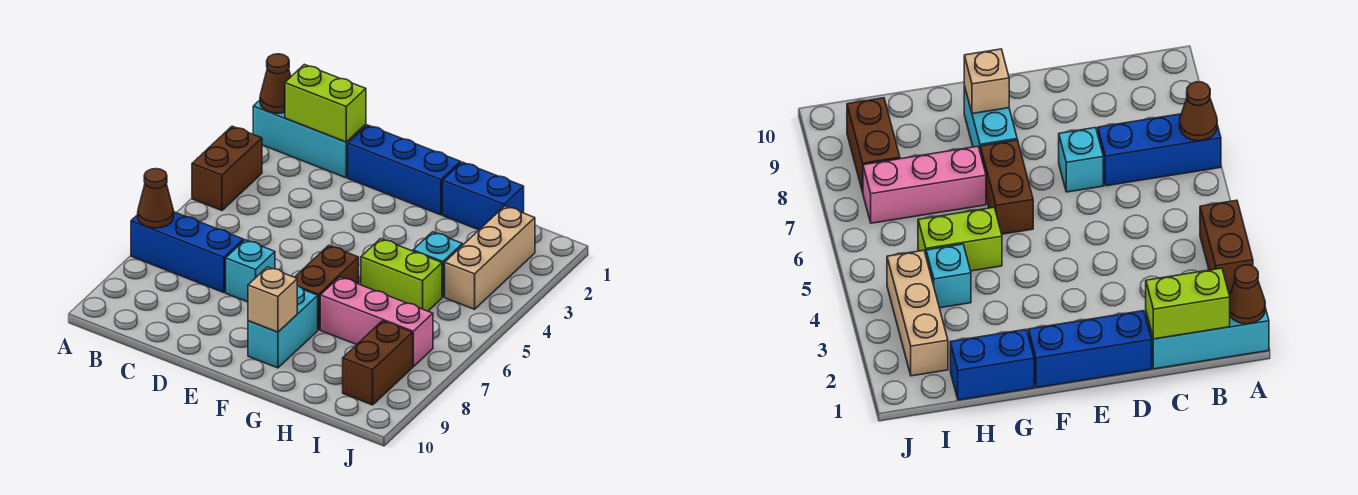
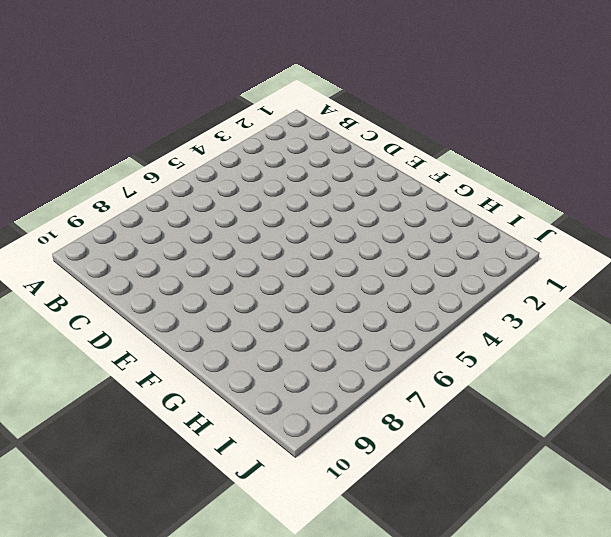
none -> cyan brick A1:C1 level 1
none -> brown brick A3:A4 level 1
none -> blue brick A7:C7 level 1

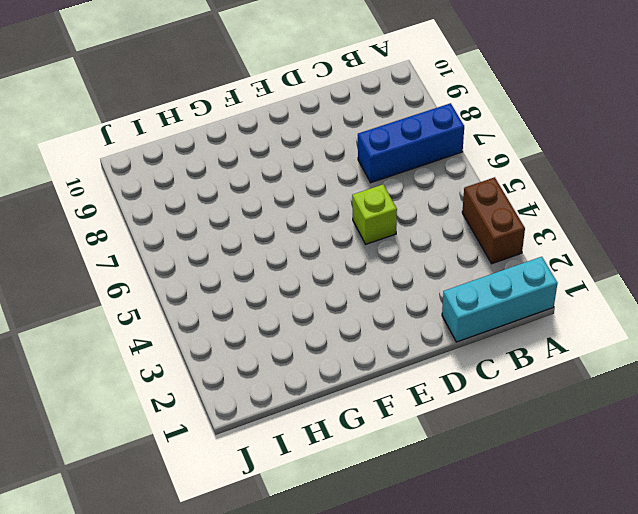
lime brick D5 level 1 -> none
none -> blue brick D1:F1 level 1
none -> cyan brick D7 level 1
none -> brown brick F6:F7 level 1

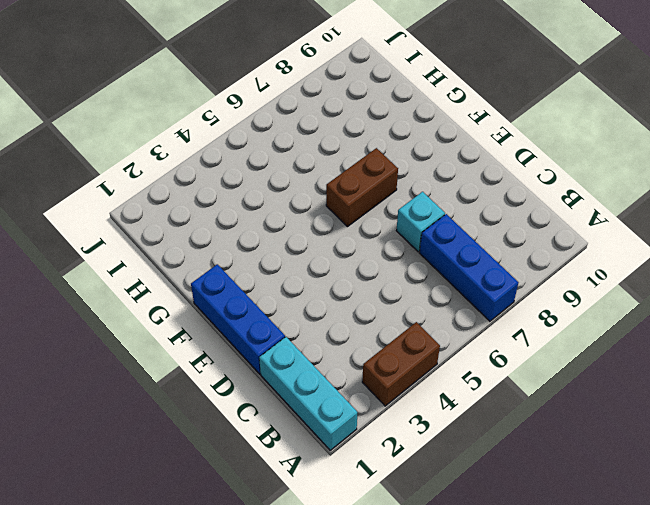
none -> cyan brick F8:F9 level 1
none -> blue brick G1:H1 level 1
none -> lime brick G5:H5 level 1

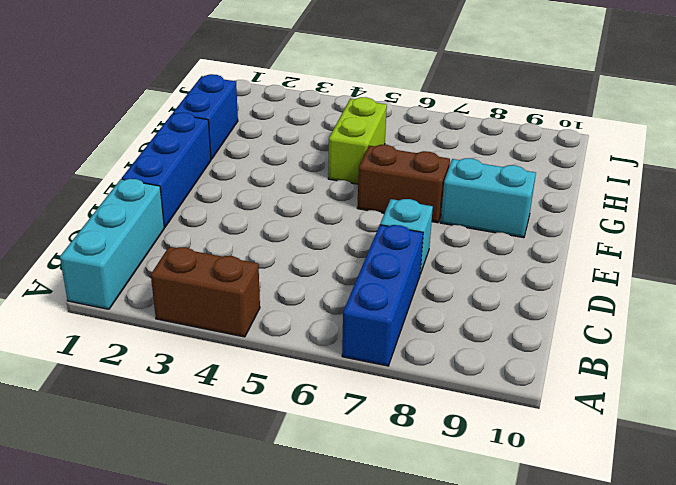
none -> pink brick G7:I7 level 1
none -> cyan brick H4 level 1
none -> tan brick I2:I4 level 1

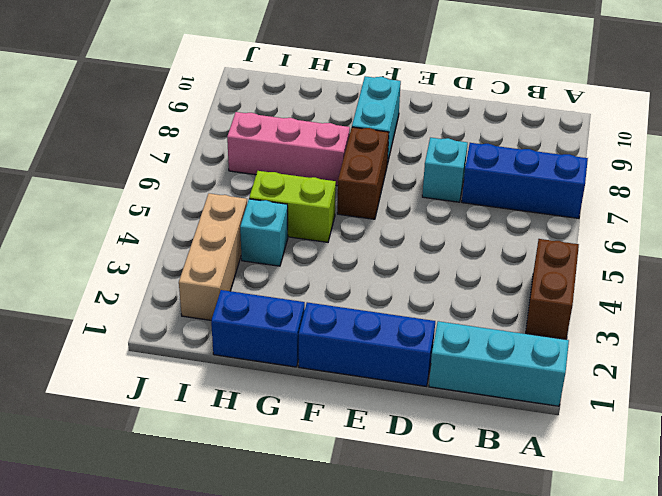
none -> brown brick I8:I9 level 1
none -> brown cone A1 level 2
none -> brown cone A7 level 2

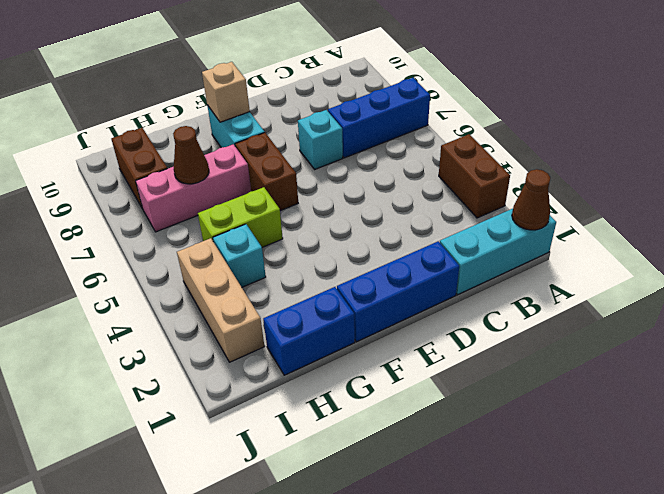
brown cone H7 level 2 -> brown cone A7 level 2
none -> lime brick B1:C1 level 2

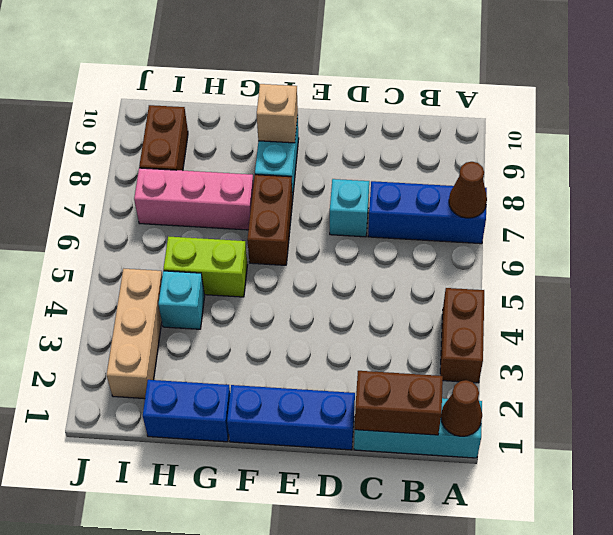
brown brick B1:C1 level 2 -> lime brick B1:C1 level 2

